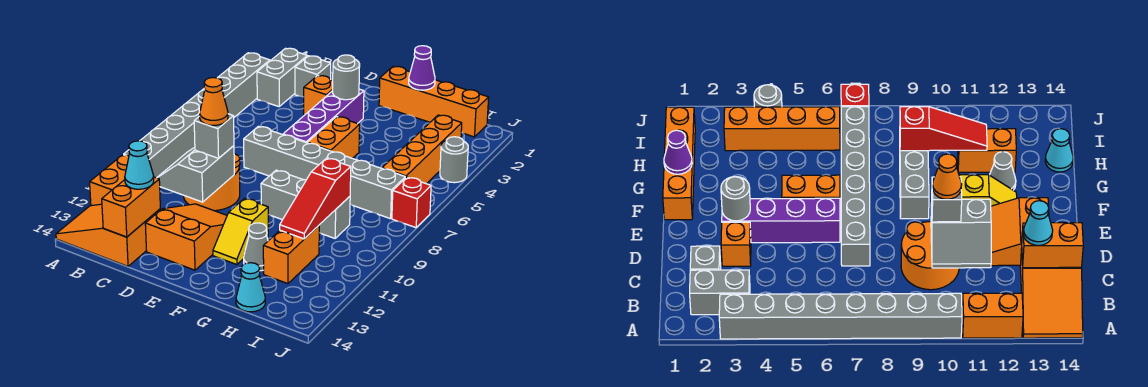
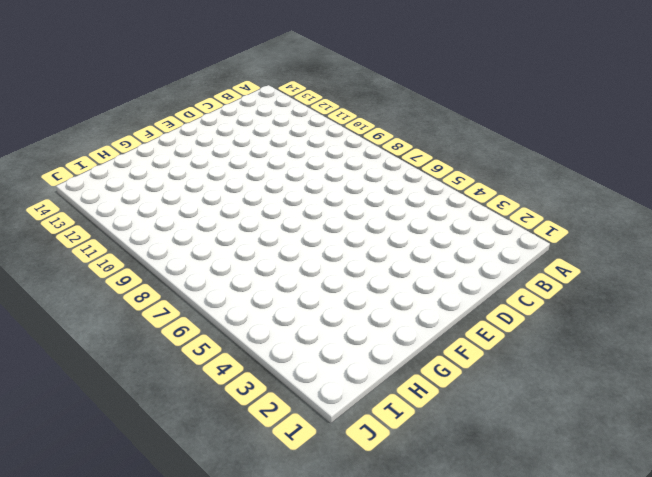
none -> grey brick A3:A10 level 1
none -> orange brick A11:A12 level 1
none -> orange slope A13:C14 level 1 top C

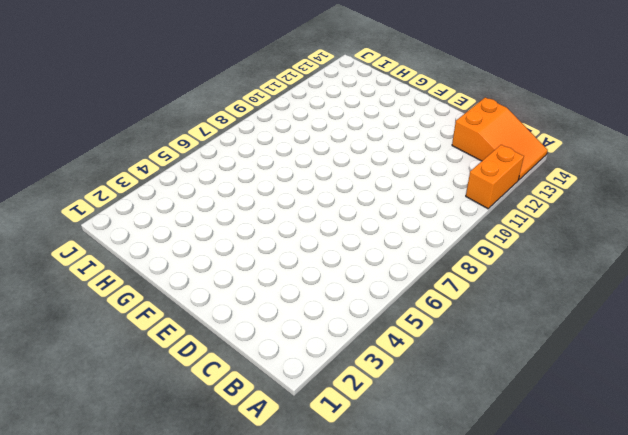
none -> grey brick A3:A10 level 1
none -> grey brick B2:B3 level 1
none -> grey brick C2 level 1

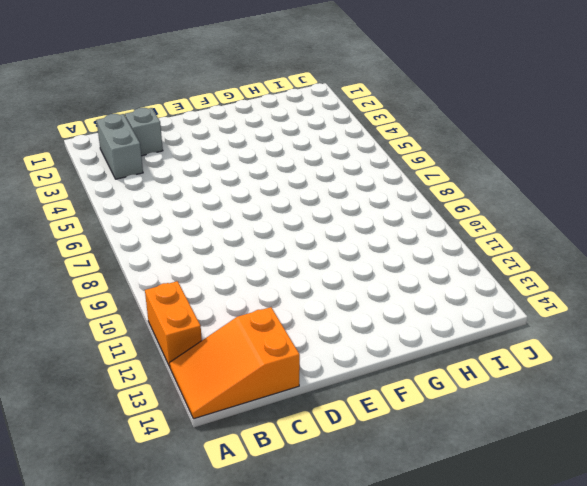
none -> grey brick A3:A10 level 1
none -> orange round brick C9:D10 level 1
none -> orange brick D3 level 1

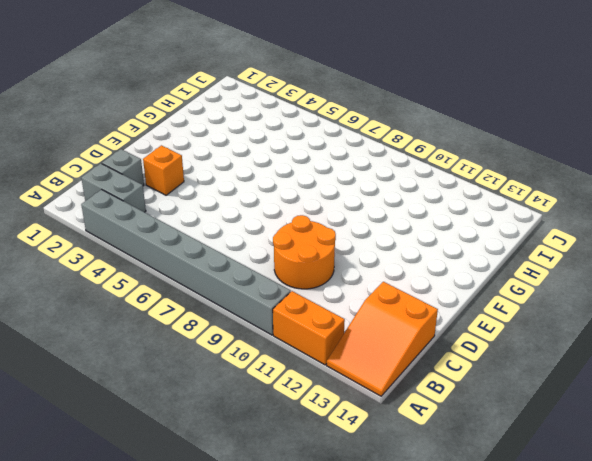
none -> grey brick D7:I7 level 1
none -> orange slope D11:E13 level 1 top 13
none -> purple brick E3:E6 level 1

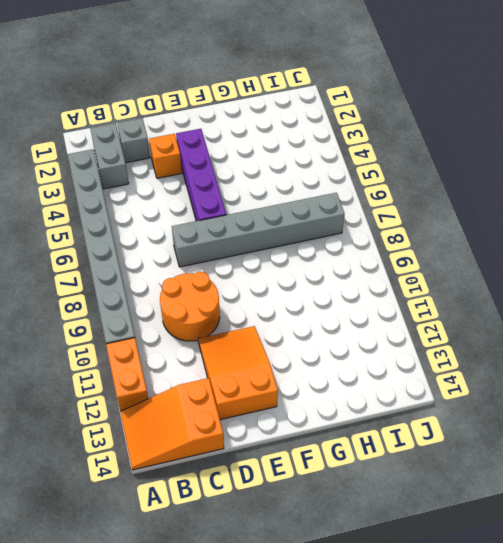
none -> orange brick F1:I1 level 1
none -> orange brick F5:F6 level 1
none -> grey brick F9:H9 level 1

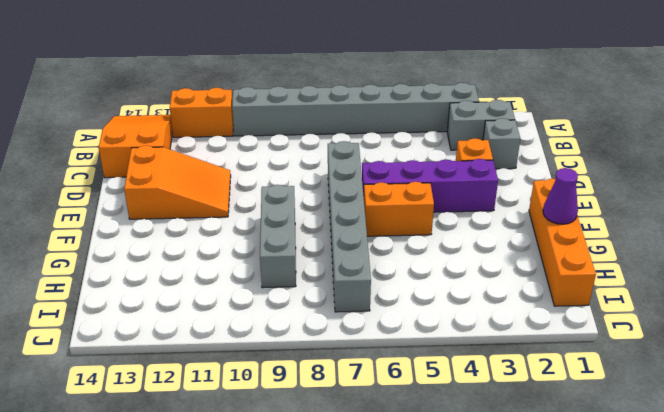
none -> orange round brick C9:D10 level 1
none -> yellow slope F11:F12 level 1 top 11
none -> grey cone G12 level 1

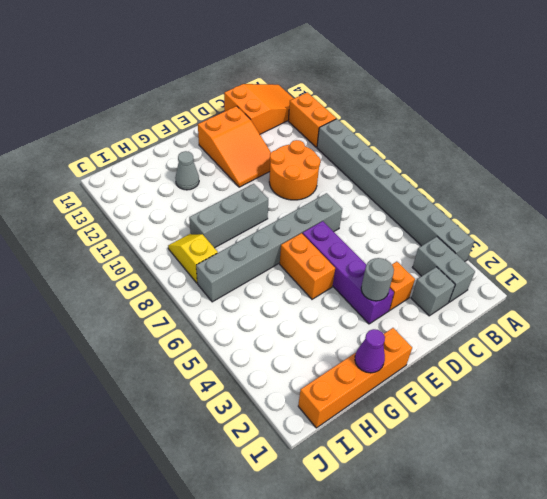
yellow slope I8:I9 level 1 top 8 -> yellow slope F11:F12 level 1 top 11
none -> orange brick H11:H12 level 1
none -> cyan cone H14 level 1
none -> orange brick I3:I6 level 1

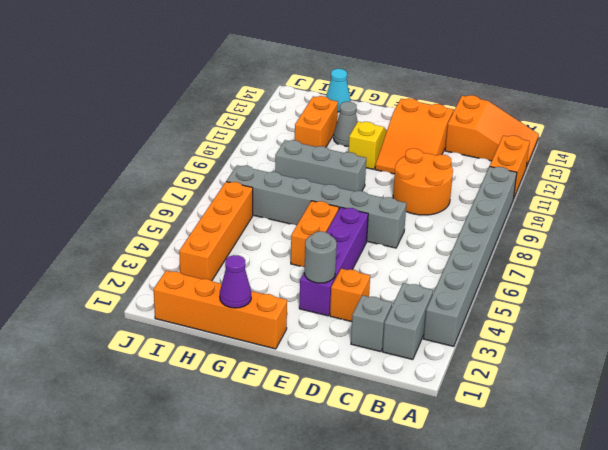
none -> grey round brick J4 level 1
none -> red brick J7 level 1
none -> grey slope C10:D11 level 2 top D

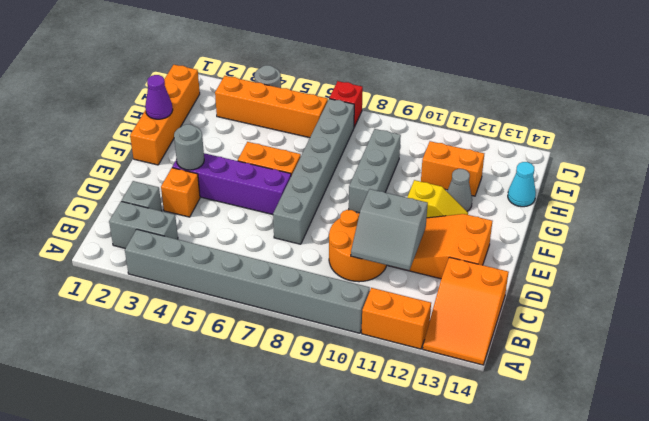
none -> orange brick C13:C14 level 2
none -> red slope H9:H11 level 2 top 9
none -> cyan cone C13 level 3

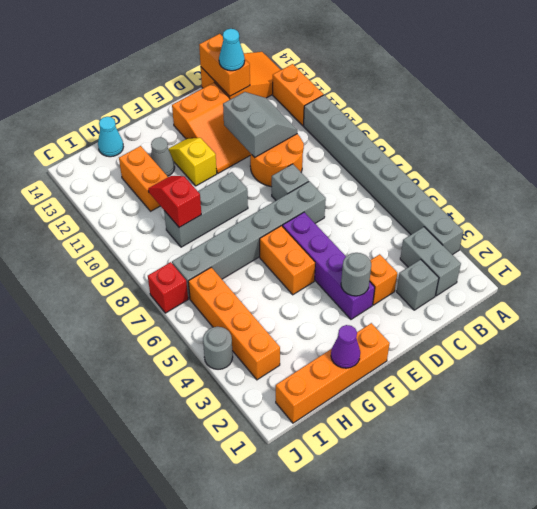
grey brick D8 level 1 -> grey brick D10 level 3
red slope H9:H10 level 2 top 9 -> red slope H9:H11 level 2 top 9
none -> orange cone D10 level 4

